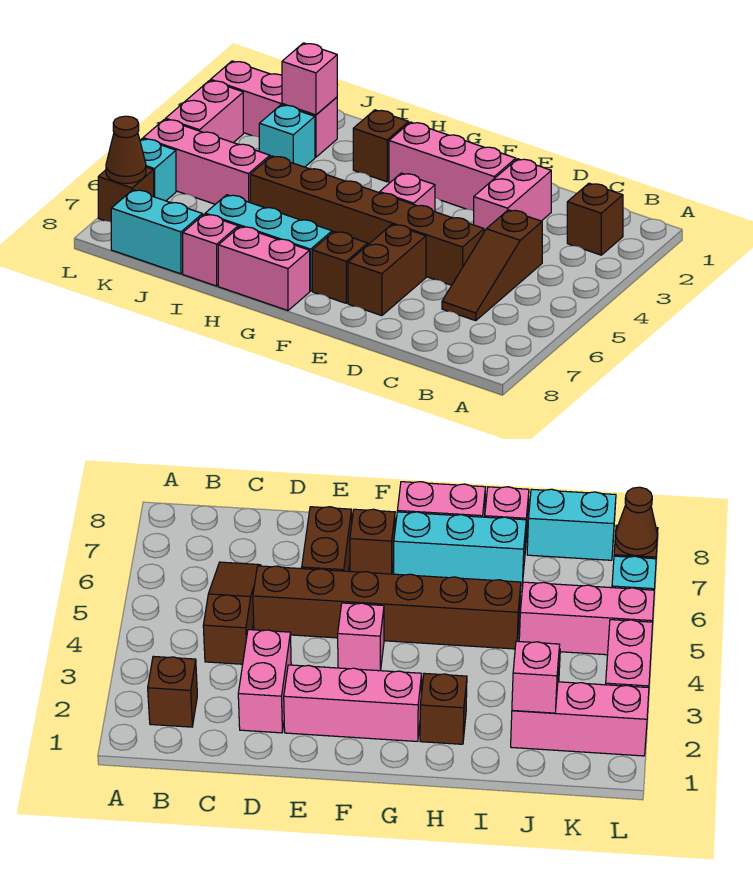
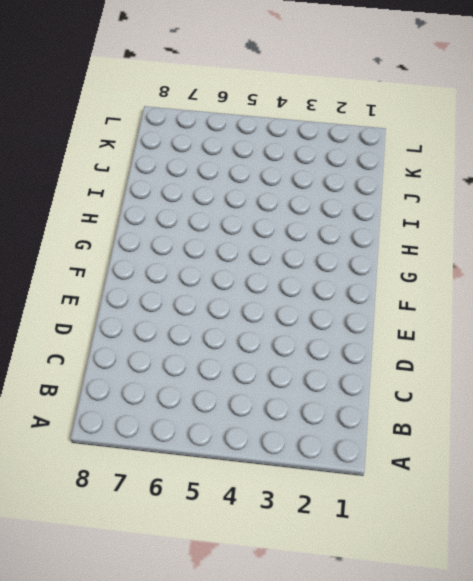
none -> brown brick B2 level 1
none -> brown slope C4:C6 level 1 top 4
none -> pink brick D2:D3 level 1

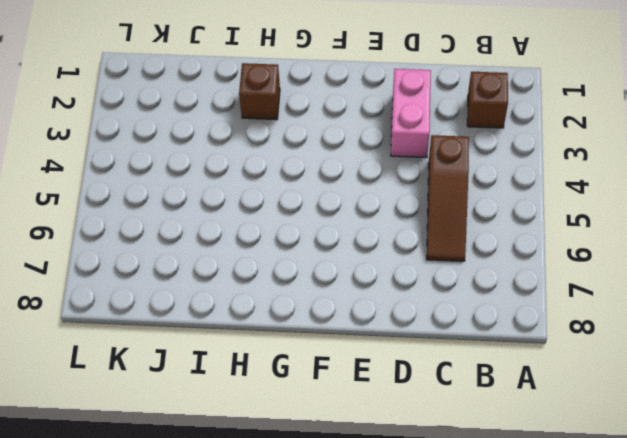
none -> brown brick D5:I5 level 1
none -> pink brick E2:G2 level 1
none -> brown brick E6:E7 level 1

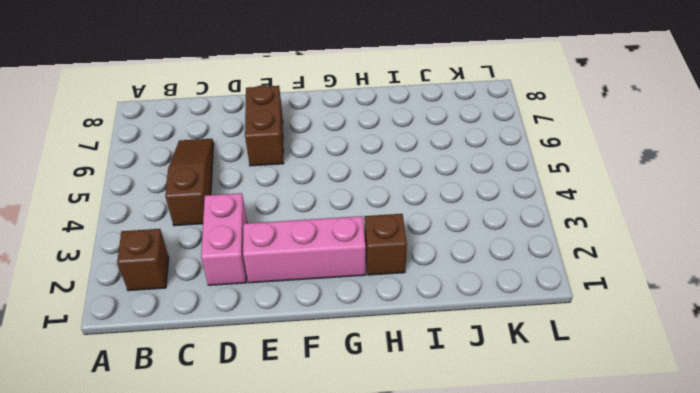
none -> brown brick D5:I5 level 1
none -> pink brick F4 level 1
none -> brown brick F7 level 1

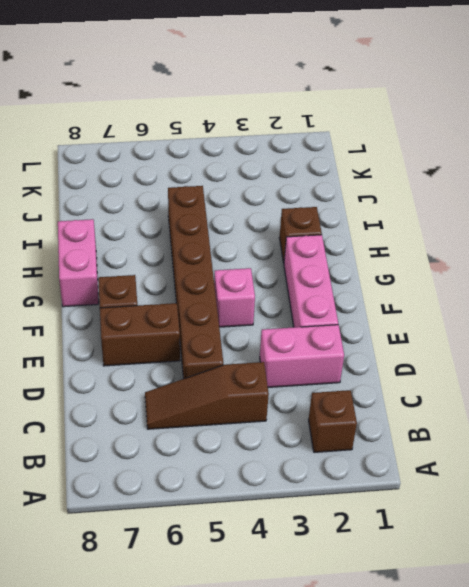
none -> cyan brick G7:I7 level 1
none -> pink brick I8 level 1
none -> pink brick J2:L2 level 1

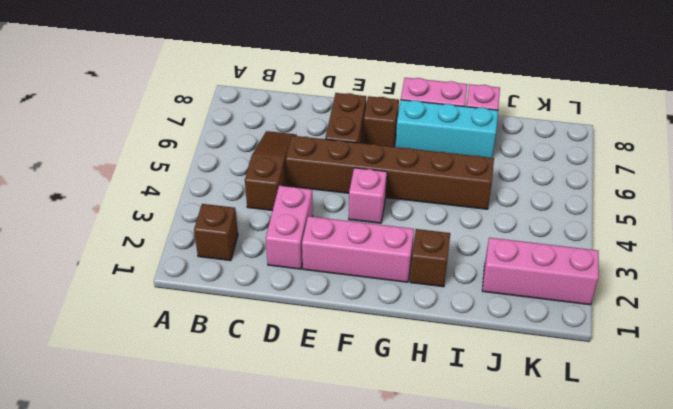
none -> cyan brick J3 level 1
none -> pink brick J5:L5 level 1
none -> cyan brick J8:K8 level 1

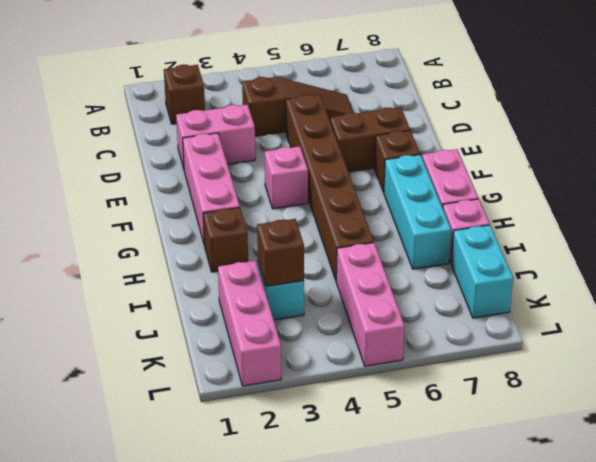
brown brick J3 level 2 -> brown brick L7 level 1
none -> pink brick L3:L4 level 1
none -> cyan brick L6 level 1
none -> pink brick J2 level 2

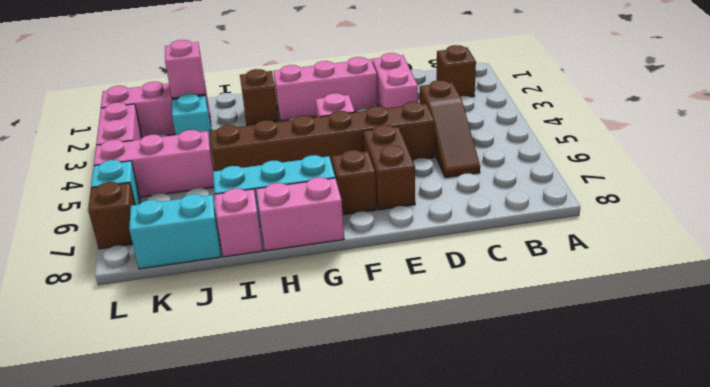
none -> brown cone L7 level 2

